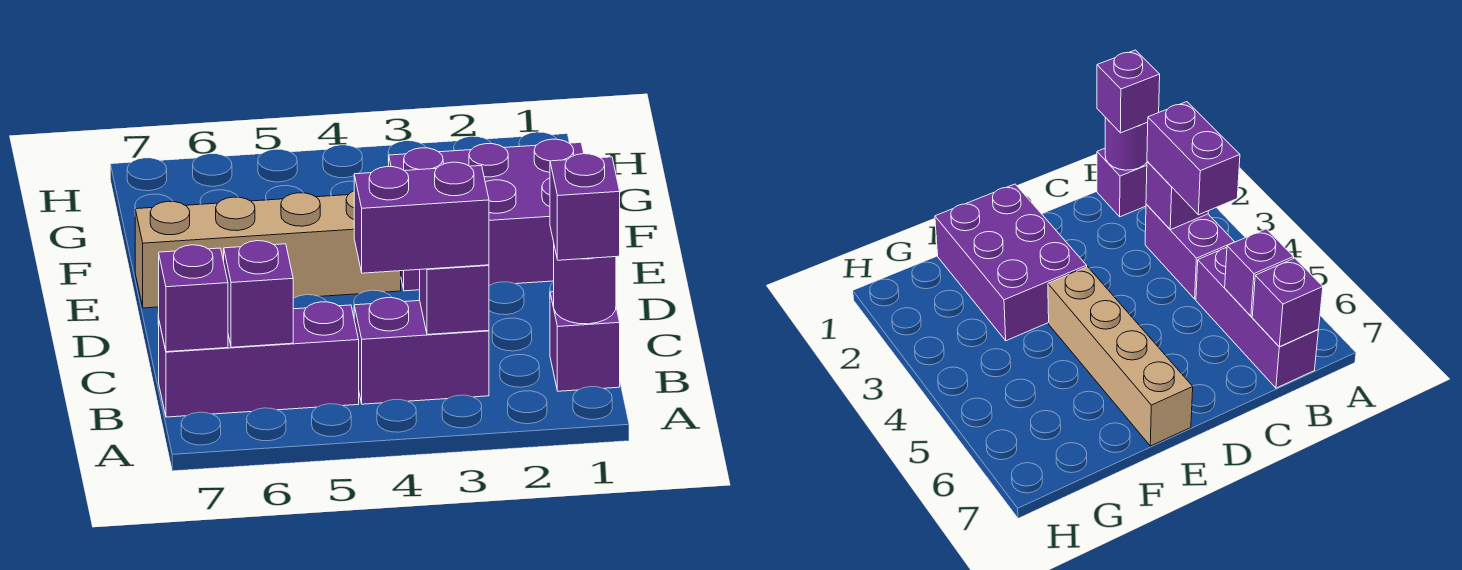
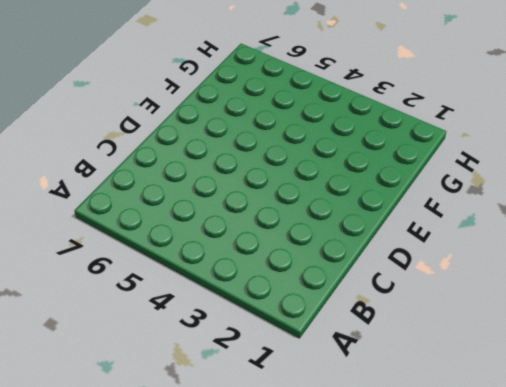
none -> purple brick B1 level 1
none -> purple brick B3:B4 level 1

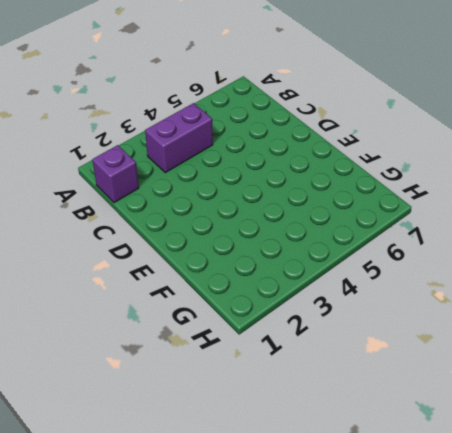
none -> purple brick B5:B7 level 1
none -> purple brick E1:F3 level 1

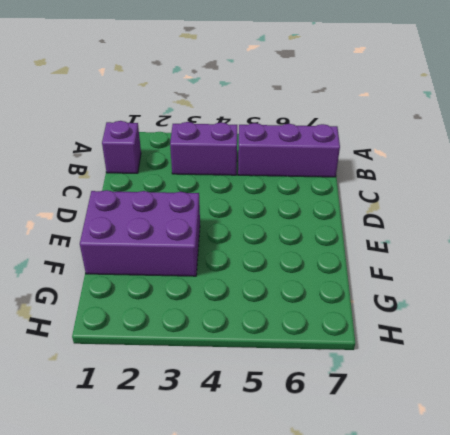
none -> tan brick E4:E7 level 1
none -> purple round brick B1 level 2

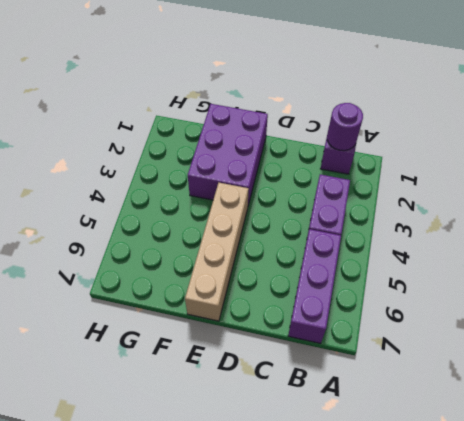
none -> purple brick B3 level 2
none -> purple brick B6 level 2

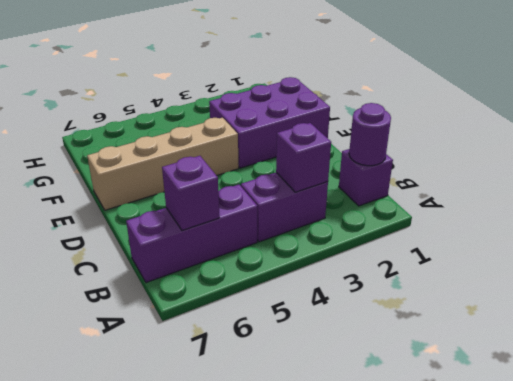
none -> purple brick B7 level 2
none -> purple brick B1 level 3

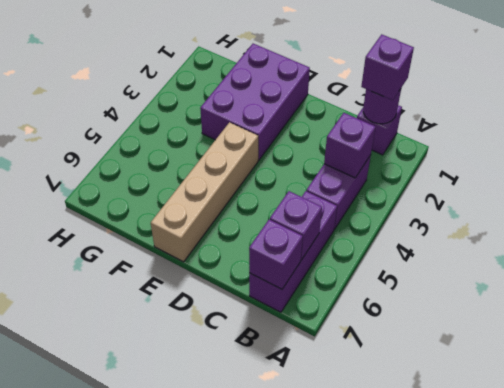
none -> purple brick B3:B4 level 3

